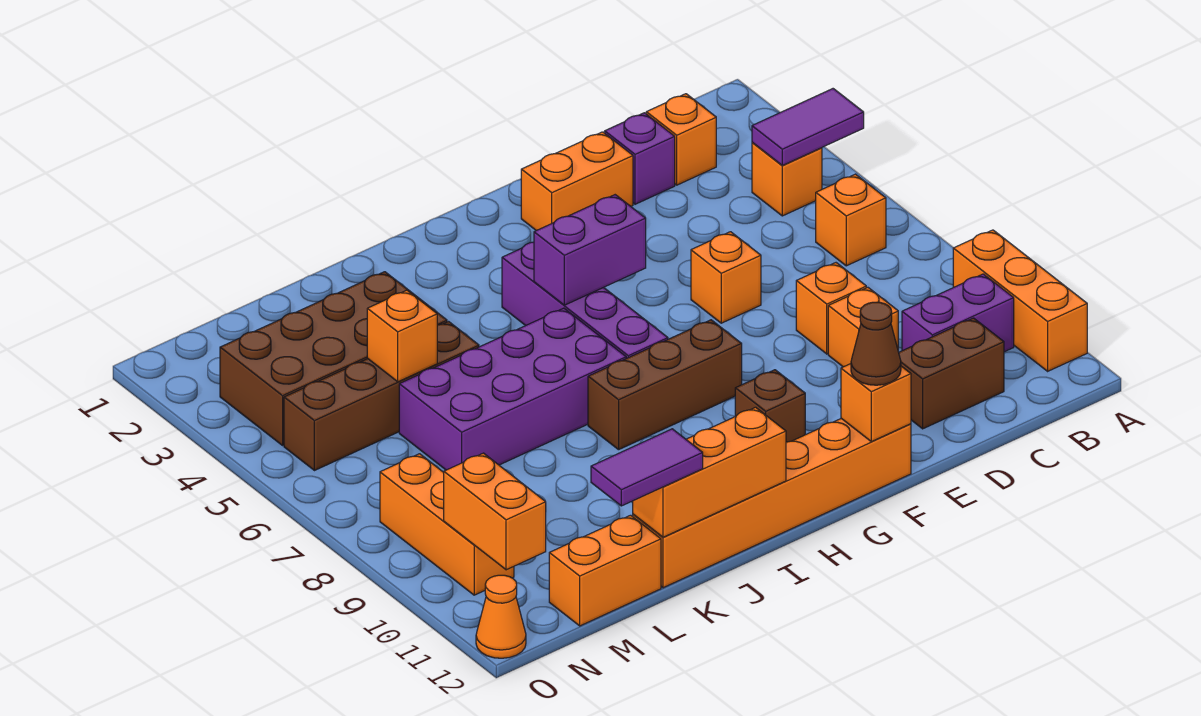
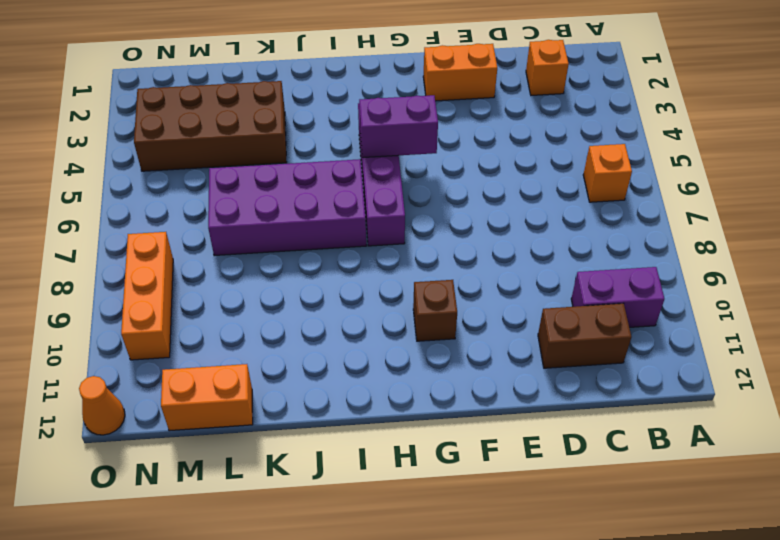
none -> orange brick A9:A11 level 1
none -> orange brick B4 level 1
none -> purple brick D2 level 1

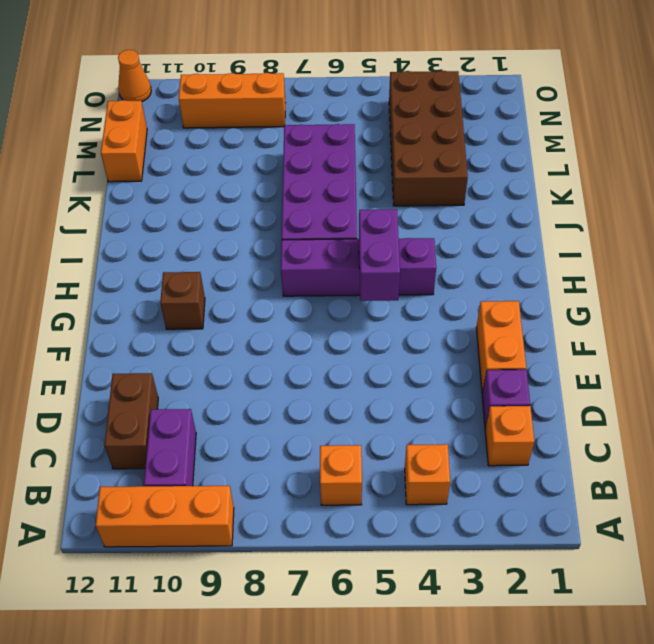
none -> orange brick D8 level 1
none -> orange brick D9 level 1
none -> orange brick E6 level 1

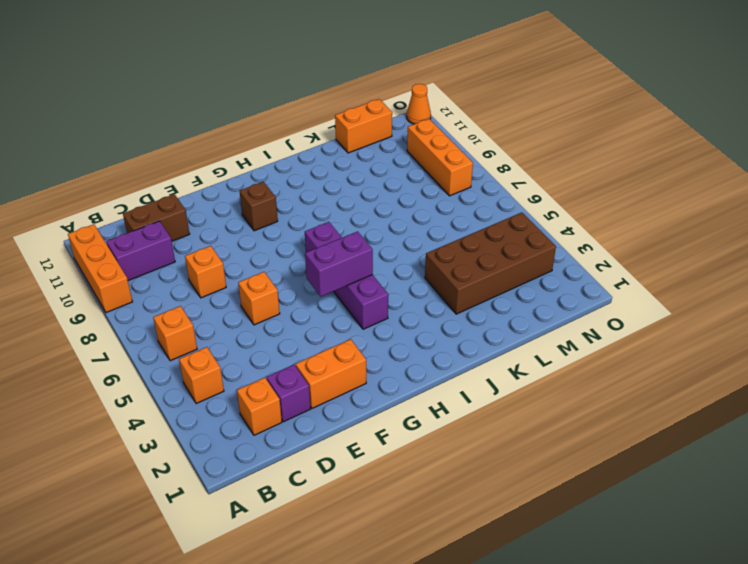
none -> orange brick D9 level 1
none -> orange brick F12:K12 level 1
none -> brown brick G8:I8 level 1

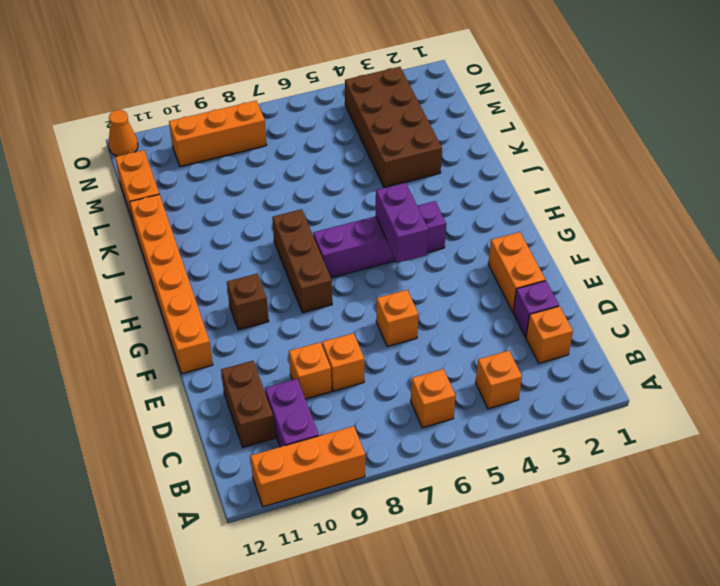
none -> purple brick I6:L7 level 1
none -> brown brick K5:N5 level 1
none -> purple tile A4:B4 level 2

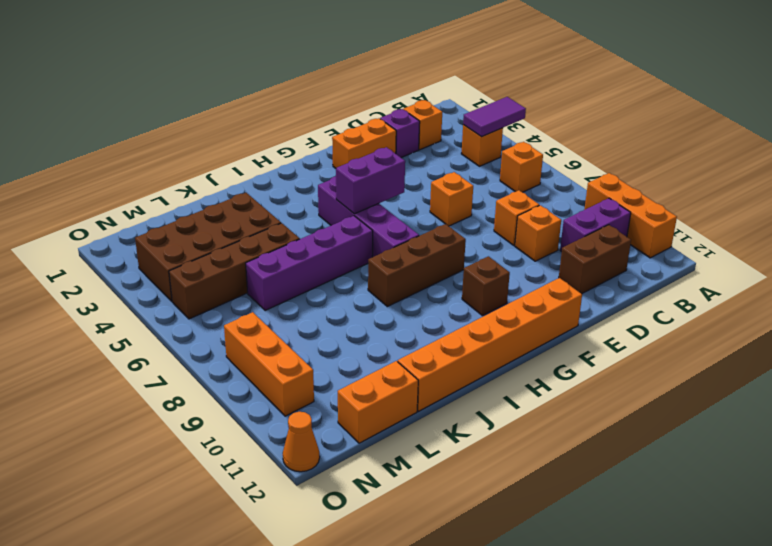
purple brick I6:L6 level 1 -> purple brick I6:L7 level 1
none -> orange brick F12 level 2
none -> orange brick I12:K12 level 2
none -> orange brick L5 level 2

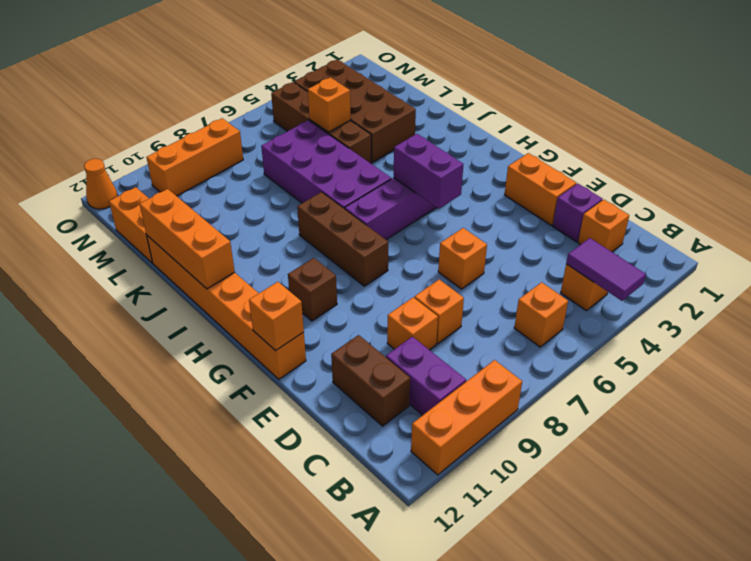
none -> orange brick N10:N11 level 2
none -> brown cone F12 level 3
none -> purple tile K12:L12 level 3

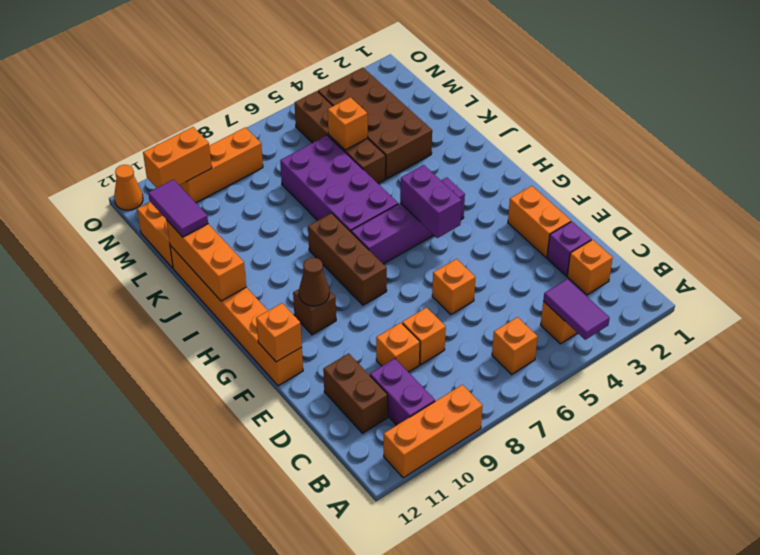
brown cone G10 level 2 -> brown cone F12 level 3

